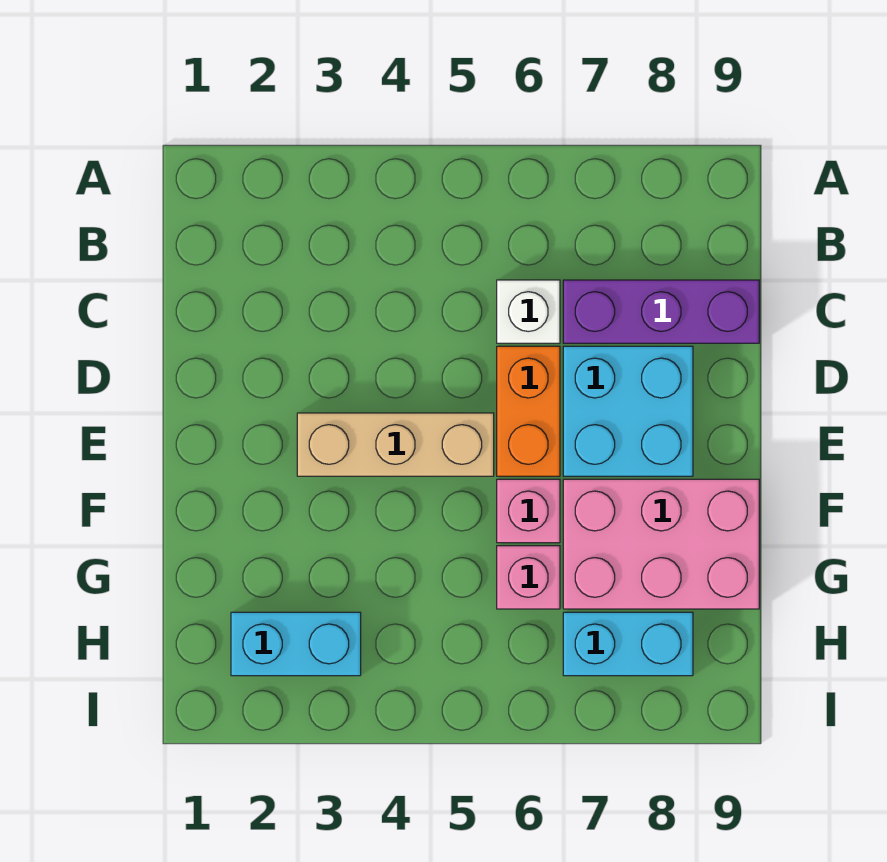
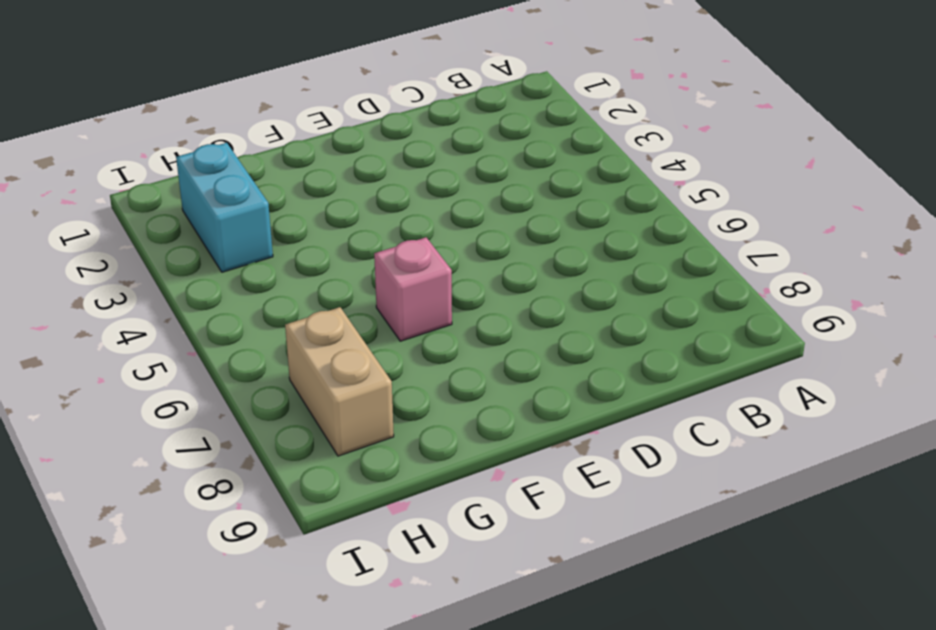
tan brick H7:H8 level 1 -> cyan brick H7:H8 level 1
none -> white brick C6 level 1
none -> purple brick C7:C9 level 1

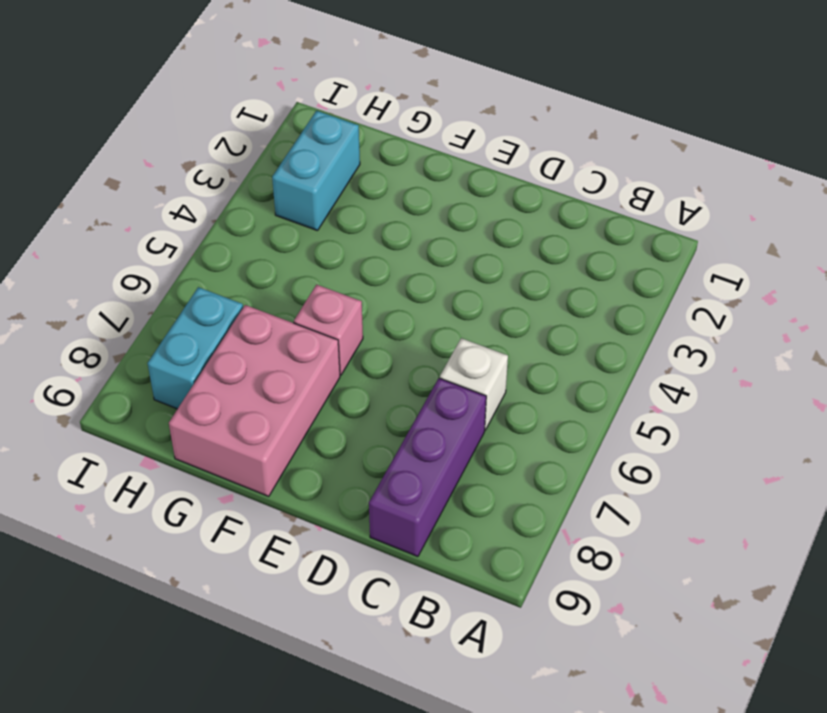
none -> orange brick D6:E6 level 1
none -> cyan brick D7:E8 level 1

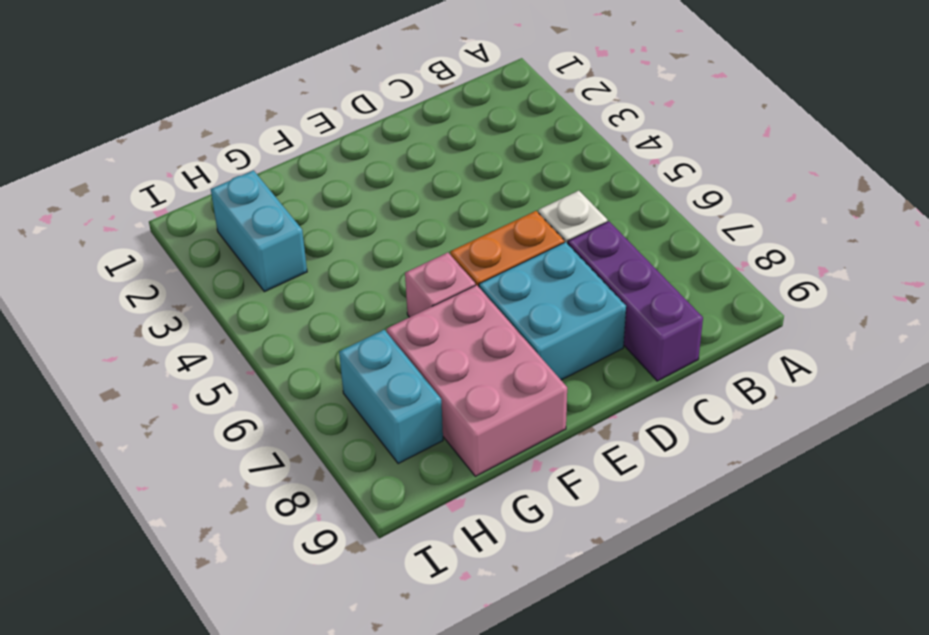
none -> tan brick E3:E5 level 1
none -> pink brick G6 level 1

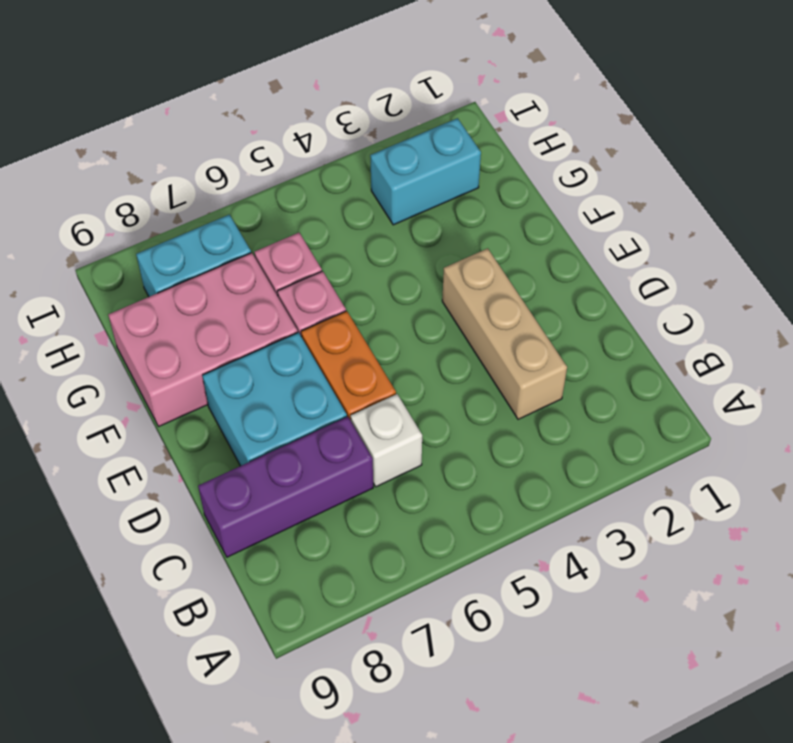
tan brick C3:E3 level 1 -> tan brick E3:E5 level 1

